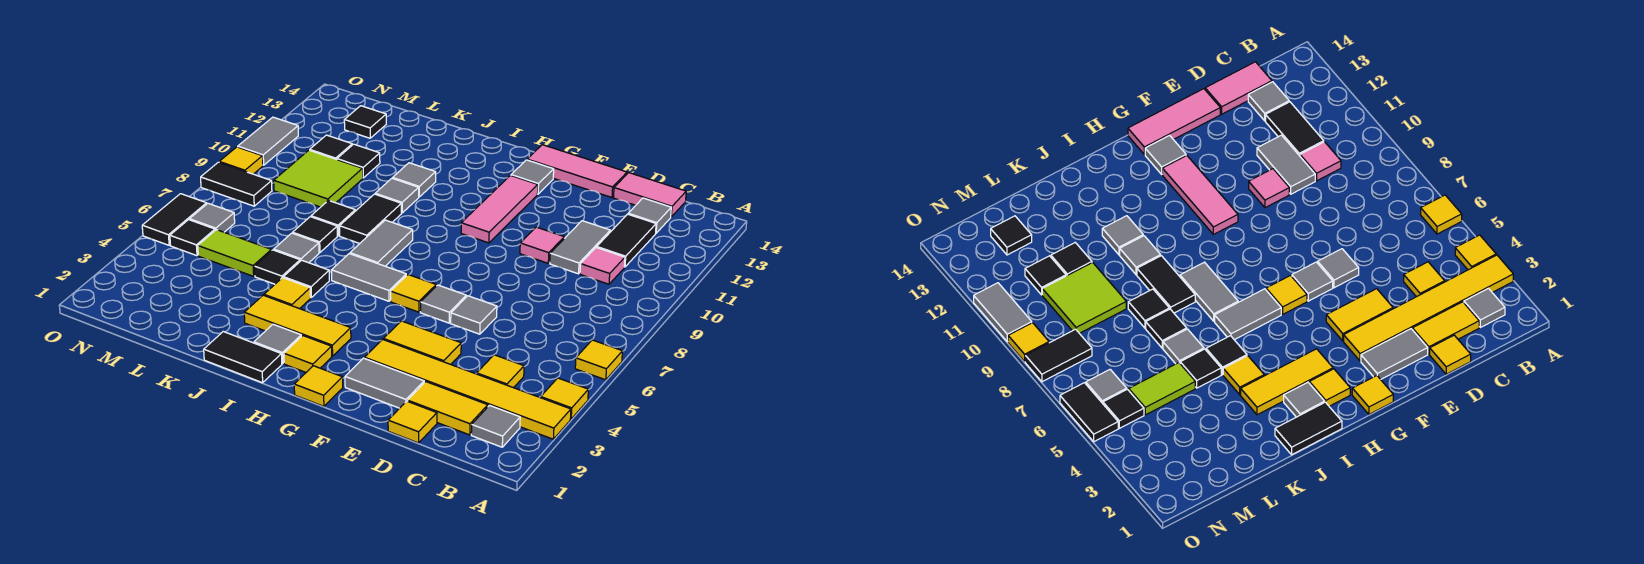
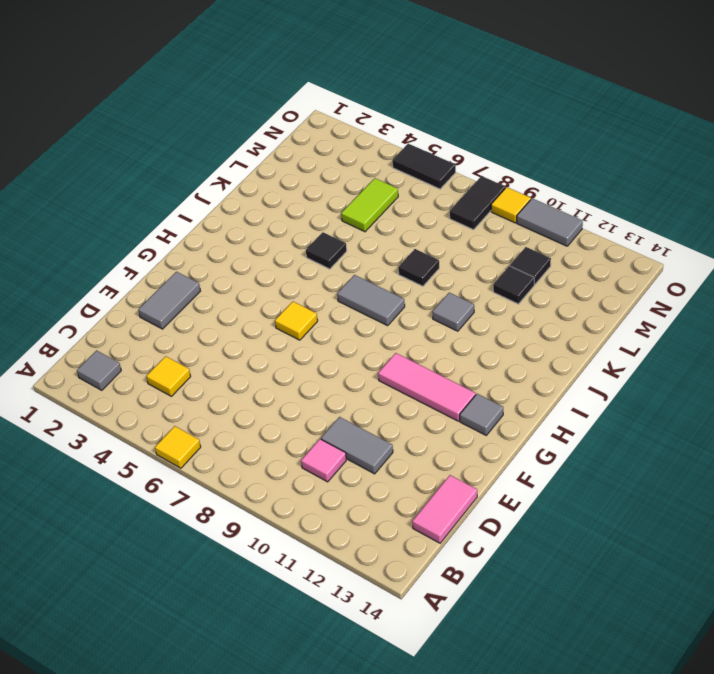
none -> yellow tile A3:F3 level 1
none -> yellow tile A4 level 1
none -> yellow tile C2:D2 level 1
none -> black tile C11:C12 level 1

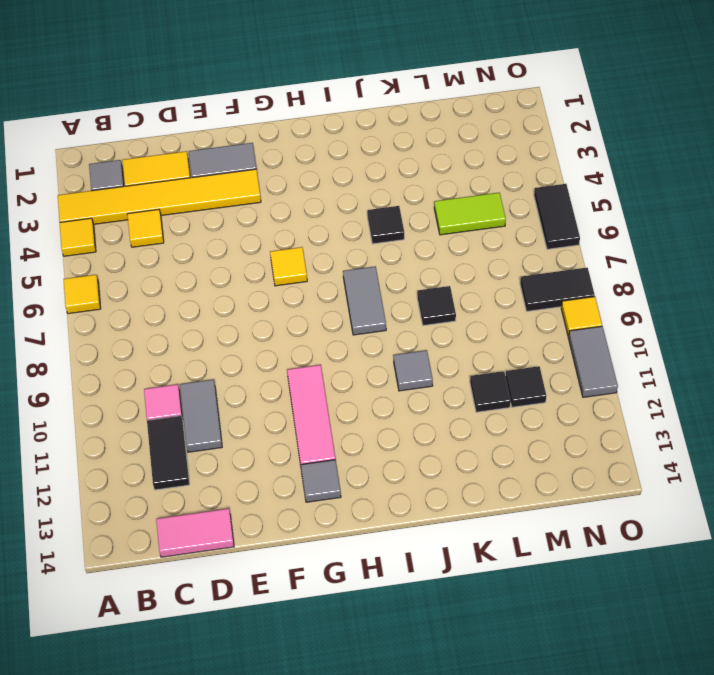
none -> grey tile C13 level 1
none -> yellow tile D1 level 1
none -> yellow tile E4:F4 level 1
none -> grey tile E6 level 1

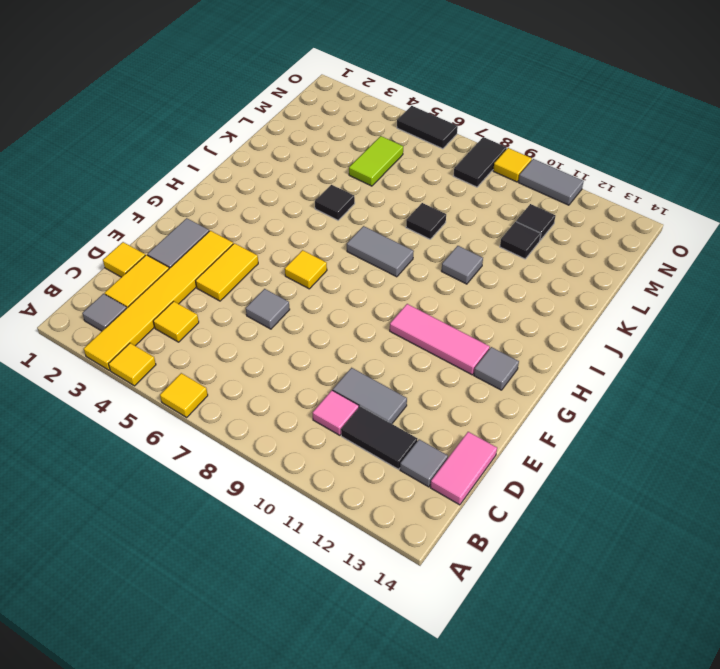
none -> pink tile E10 level 1
none -> pink tile E14:G14 level 1
none -> grey tile F6 level 1
none -> yellow tile G1 level 1

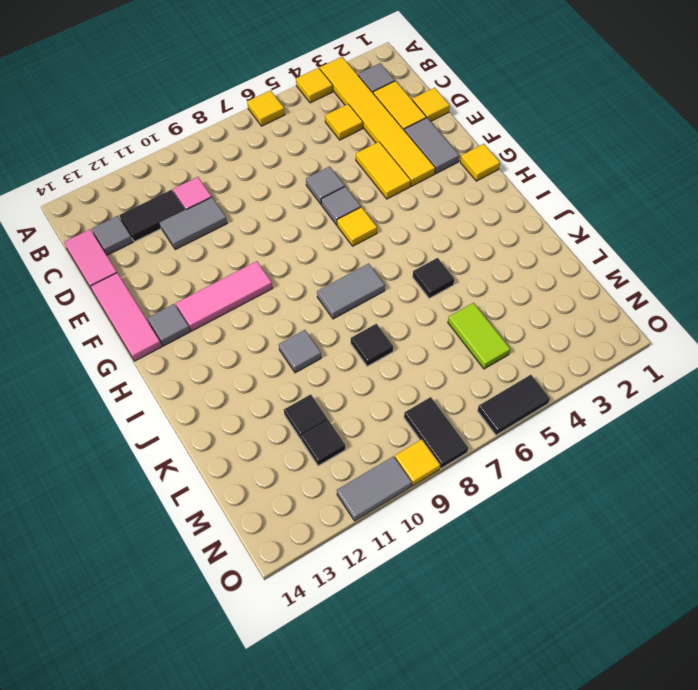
none -> pink tile E10 level 1
none -> yellow tile H2 level 1
none -> yellow tile H3:J3 level 1
none -> grey tile H6:I6 level 1

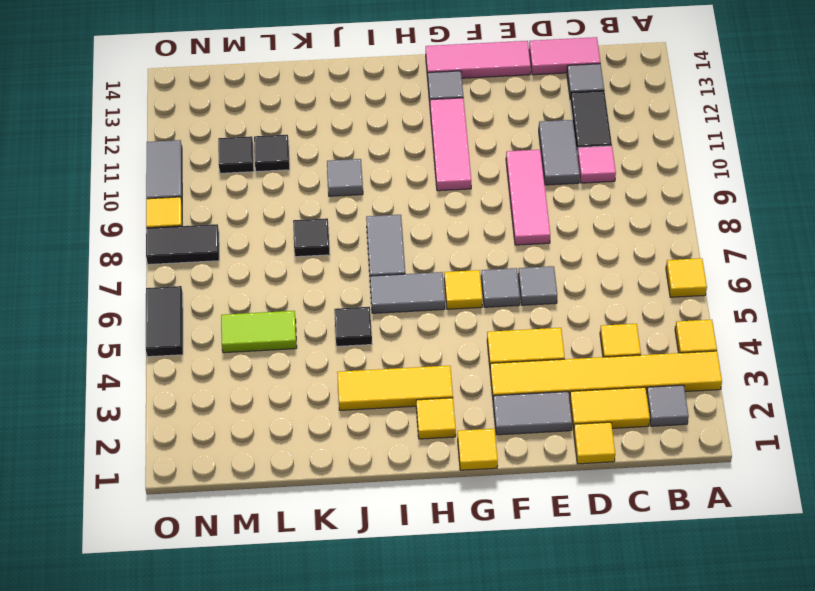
pink tile E8:E10 level 1 -> pink tile E10 level 1
none -> black tile I1:J1 level 1
none -> grey tile I2 level 1
none -> yellow tile J4 level 1
none -> black tile J8:J9 level 1

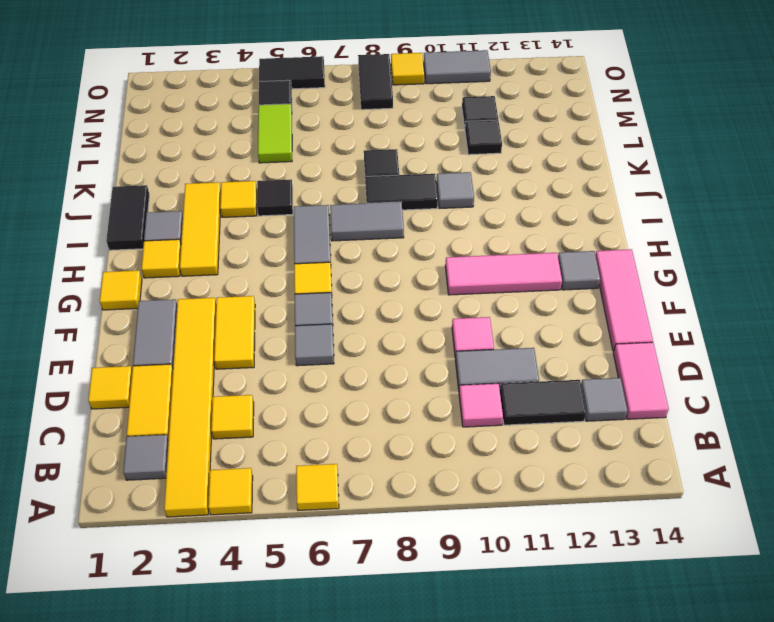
none -> grey tile J11 level 1
none -> black tile K5 level 1
none -> grey tile K6 level 1
none -> black tile K7 level 1

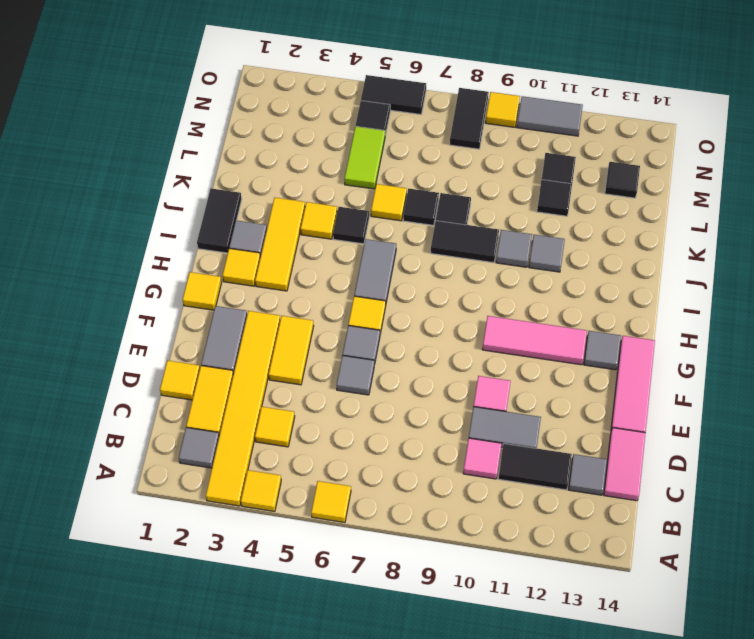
yellow tile K6 level 1 -> grey tile K6 level 1
none -> grey tile I7:I8 level 1
none -> black tile K5 level 1
none -> lime tile L9:M10 level 1
none -> grey tile N6 level 1

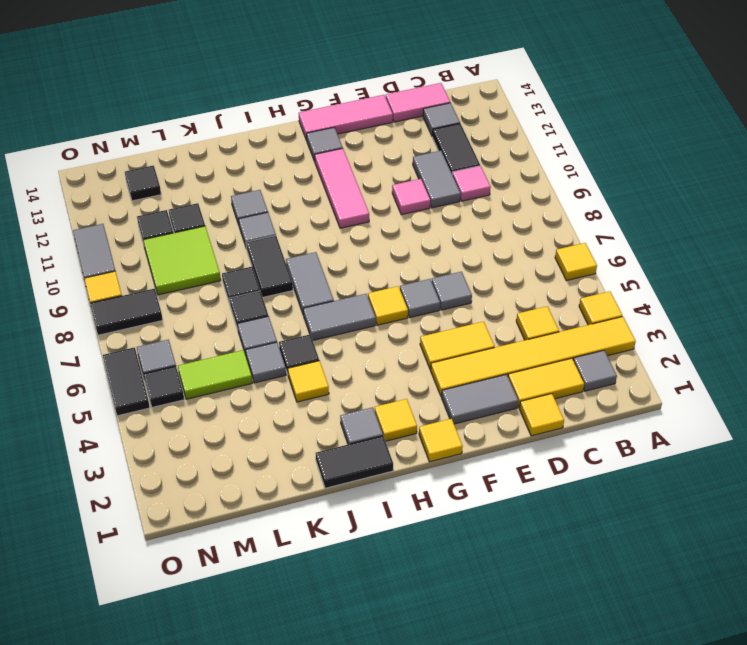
grey tile K5 level 1 -> black tile K5 level 1
none -> yellow tile H3:J3 level 1

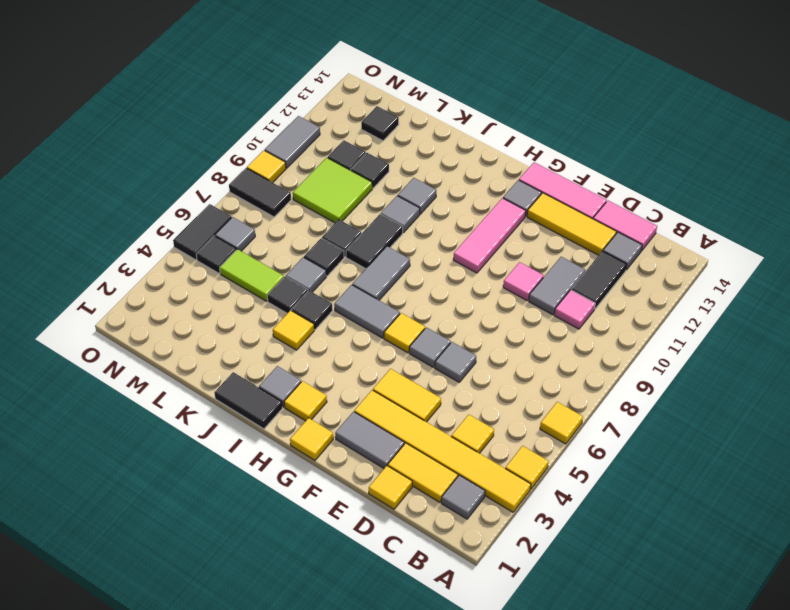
yellow tile D13:F13 level 1 -> yellow tile H3:J3 level 1

